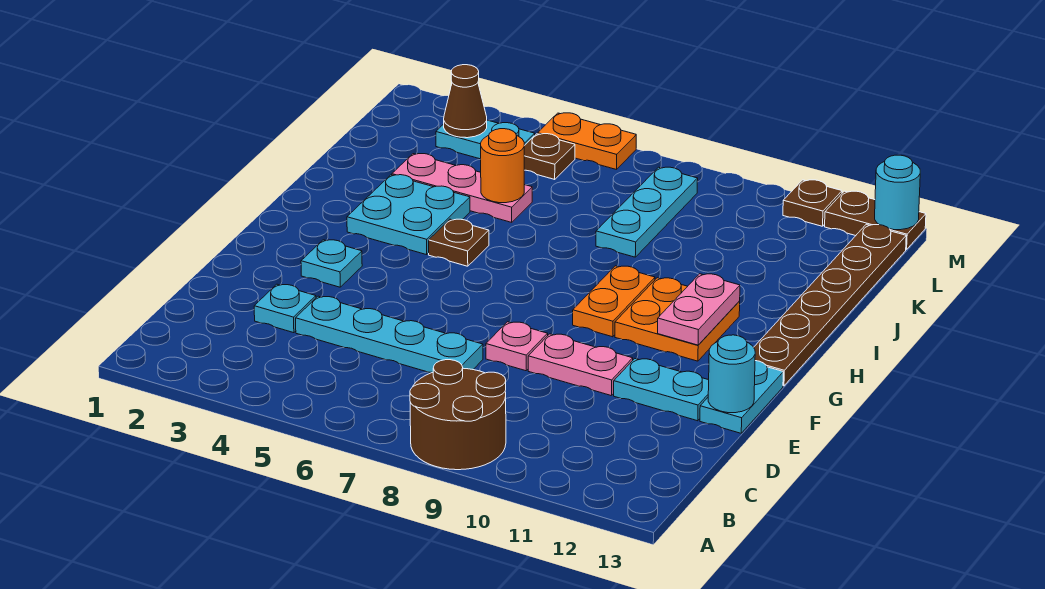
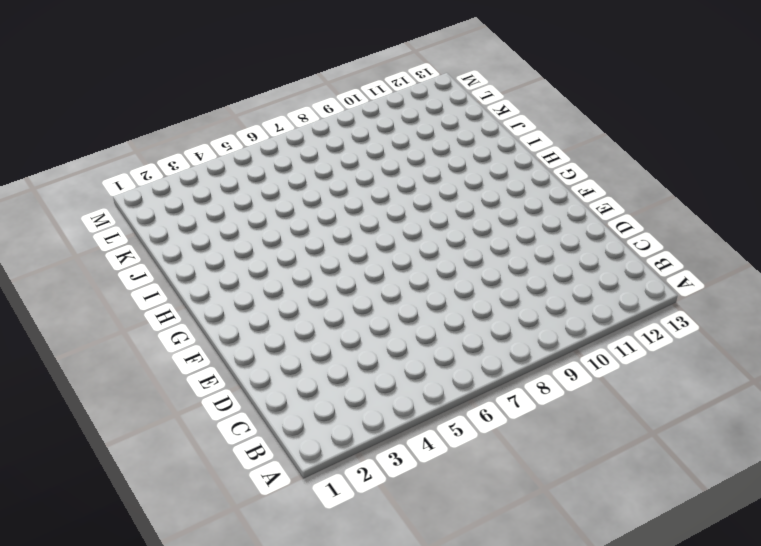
none -> brown round brick A8:B9 level 1
none -> cyan plate D3 level 1
none -> cyan plate D4:D7 level 1

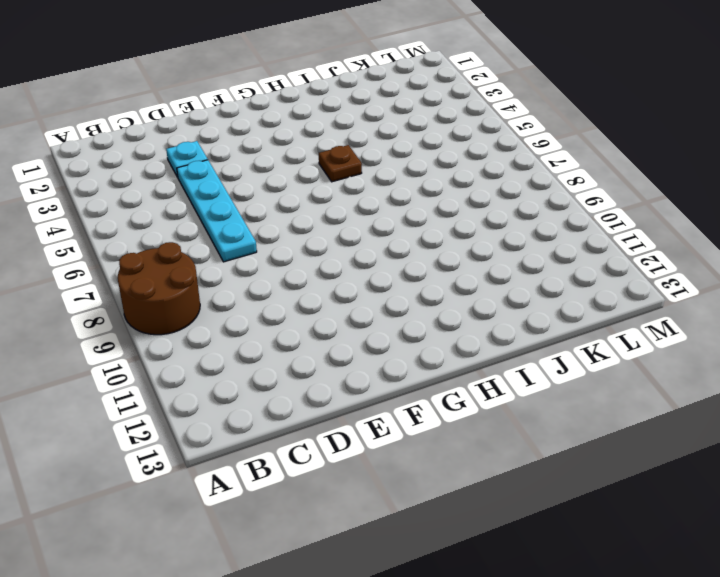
none -> pink plate E8 level 1
none -> pink plate E9:E10 level 1
none -> cyan plate E11:E12 level 1

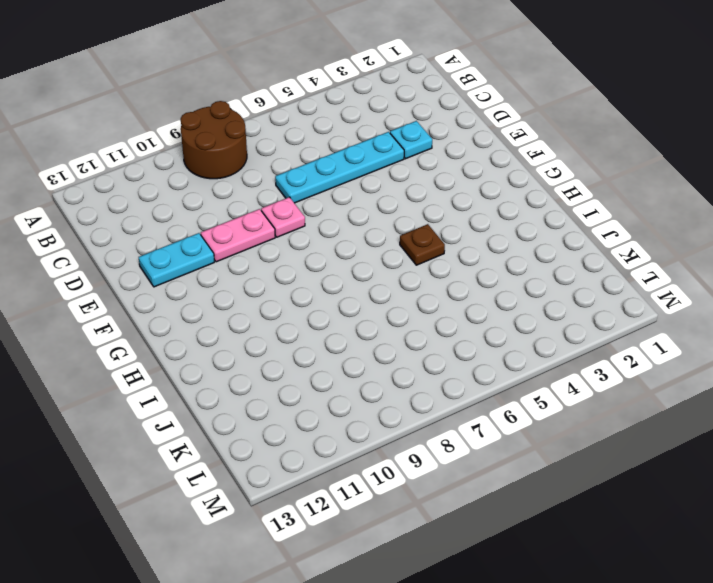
none -> cyan plate E13:F13 level 1
none -> cyan plate F3 level 1
none -> orange plate G9:H9 level 1

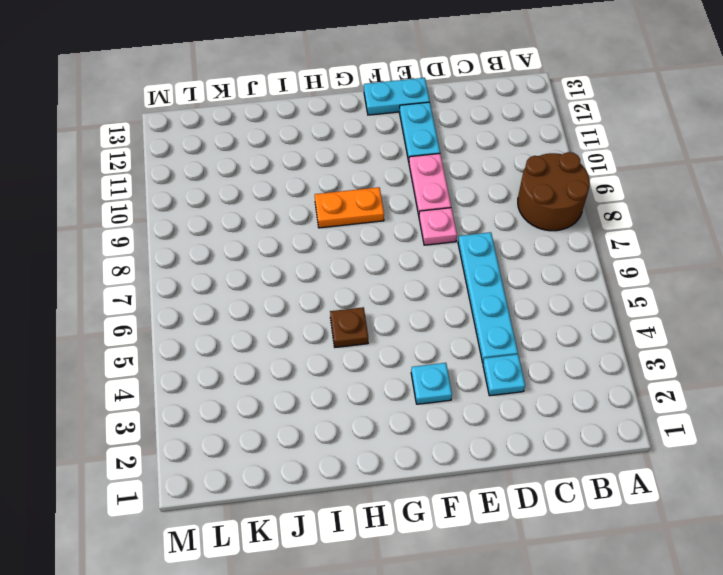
none -> orange plate G10:H11 level 1
none -> brown plate G13:L13 level 1
none -> cyan plate H3:I4 level 1

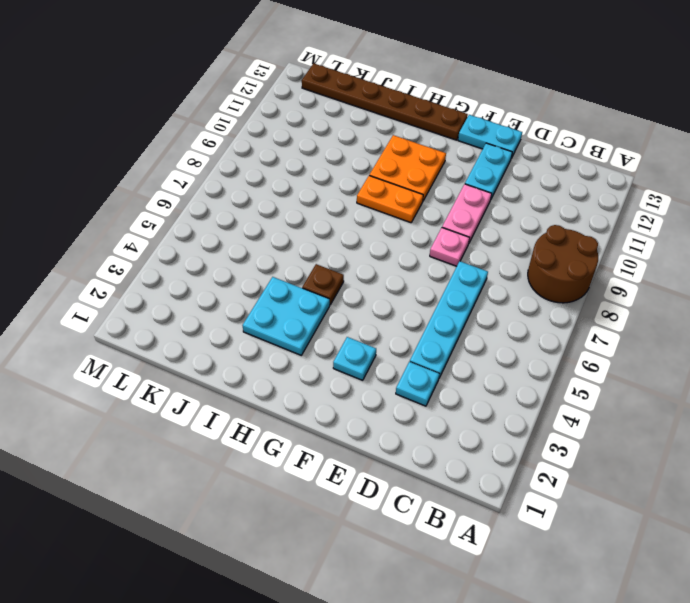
none -> pink plate J3:J5 level 1
none -> cyan plate J8:L8 level 1
none -> cyan plate L3:L4 level 1

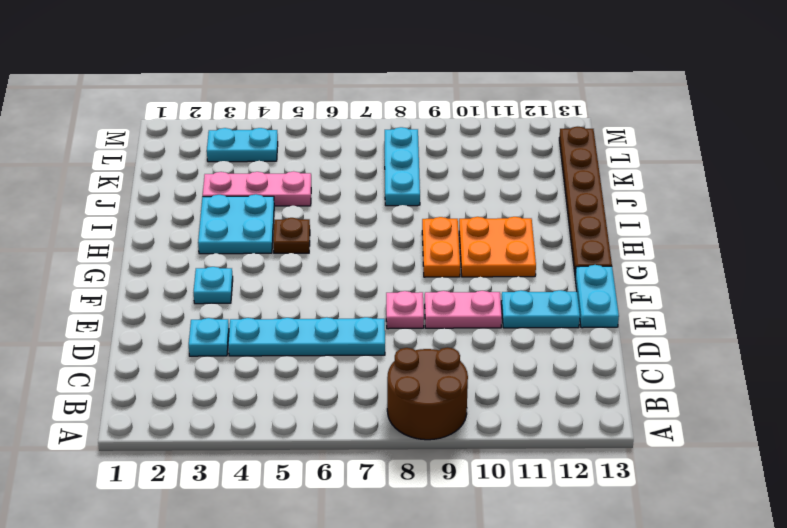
none -> brown plate L5 level 1
none -> orange plate M5:M6 level 1
none -> brown plate M11 level 1

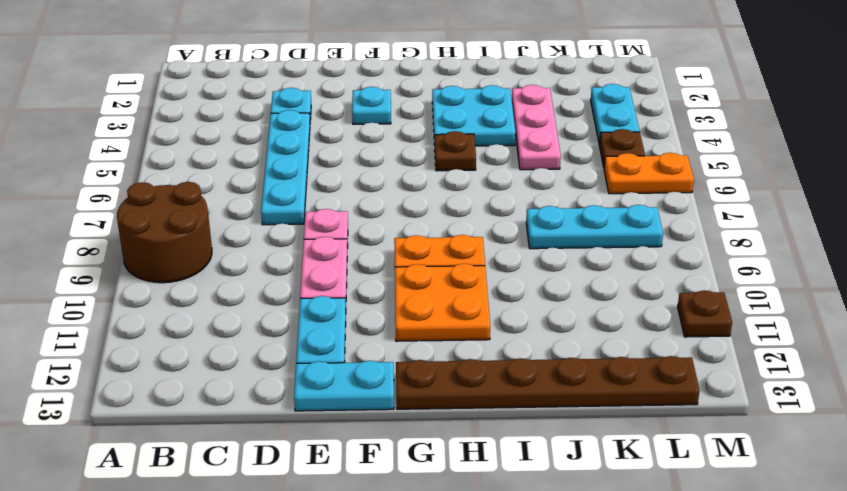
orange plate L6:M6 level 1 -> orange plate M5:M6 level 1
none -> brown plate M12:M13 level 1
none -> cyan round brick E13 level 2
none -> pink plate G11:H11 level 2

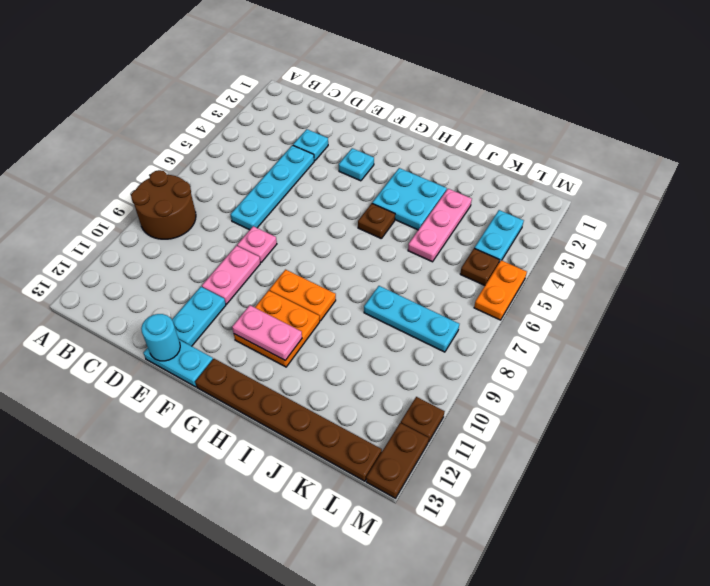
none -> orange round brick J5 level 2
none -> brown cone L3 level 2
none -> cyan round brick M13 level 2

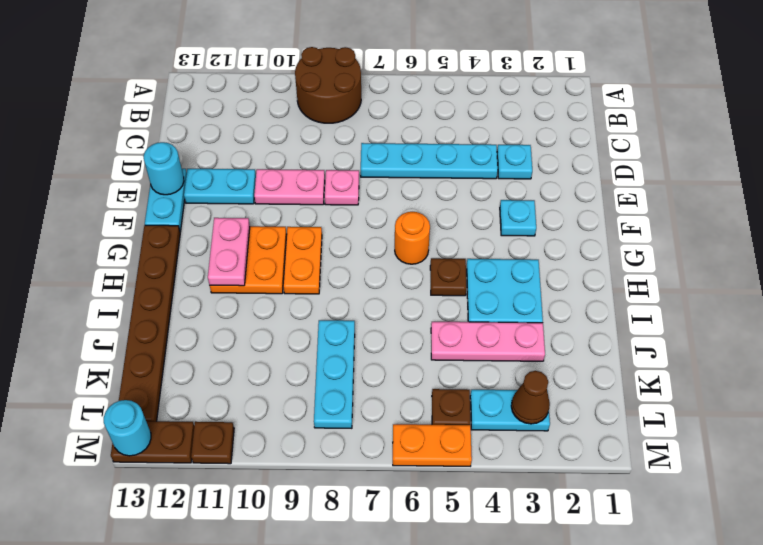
orange round brick G6 level 1 -> orange round brick J5 level 2

